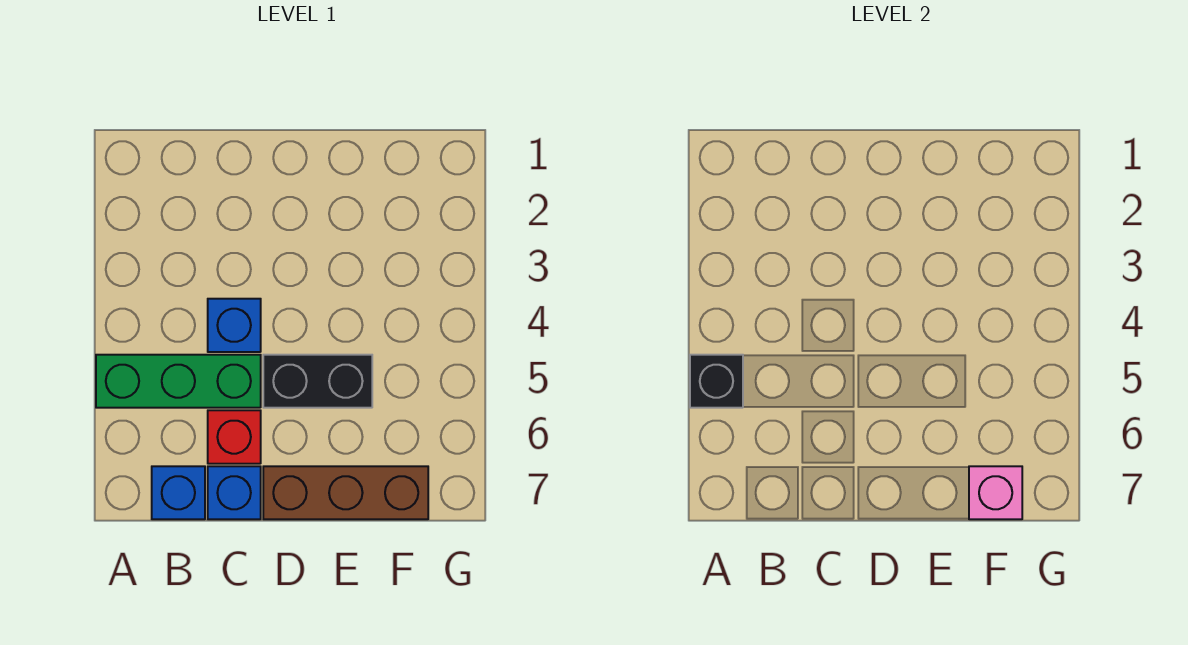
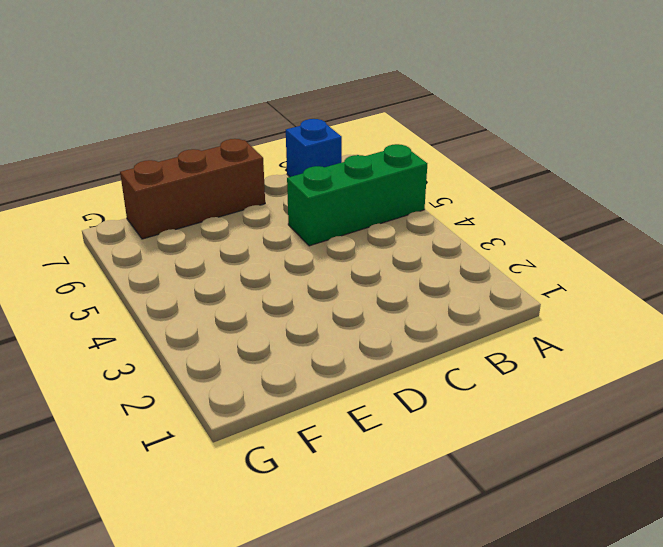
none -> blue brick C4 level 1
none -> red brick C6 level 1

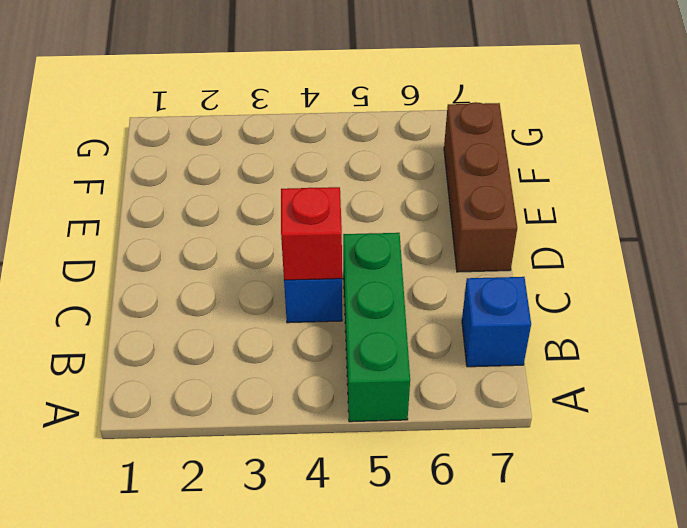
red brick C4 level 2 -> red brick C6 level 1
none -> blue brick C7 level 1
none -> black brick D5:E5 level 1

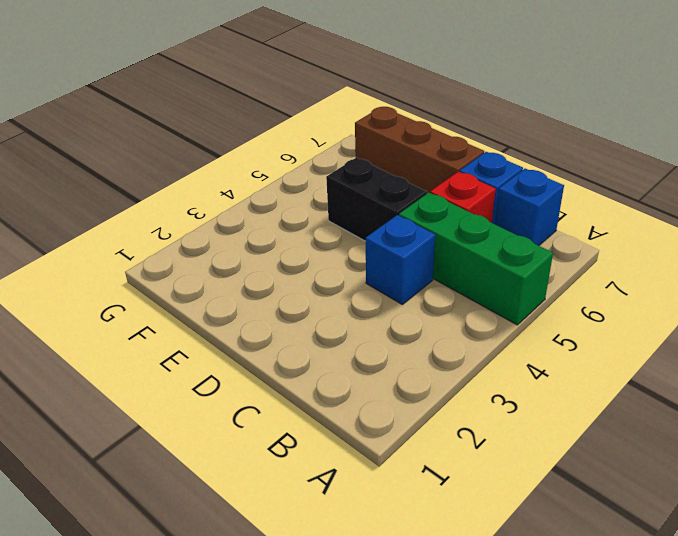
none -> black brick A5 level 2
none -> pink brick F7 level 2

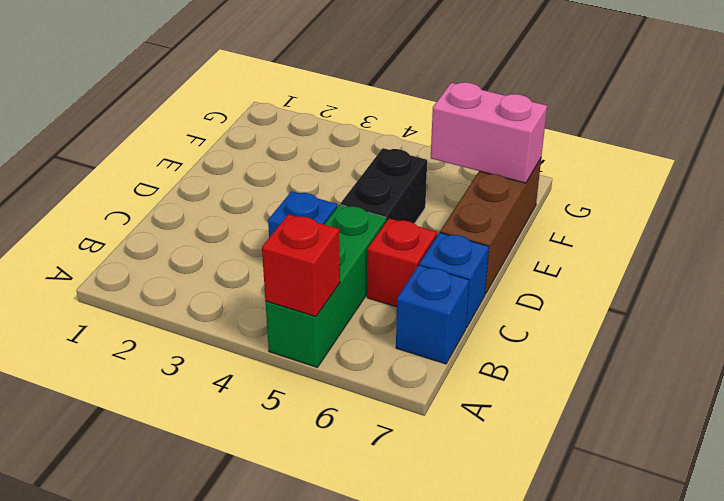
red brick A5 level 2 -> black brick A5 level 2
pink brick F6:F7 level 2 -> pink brick F7 level 2

